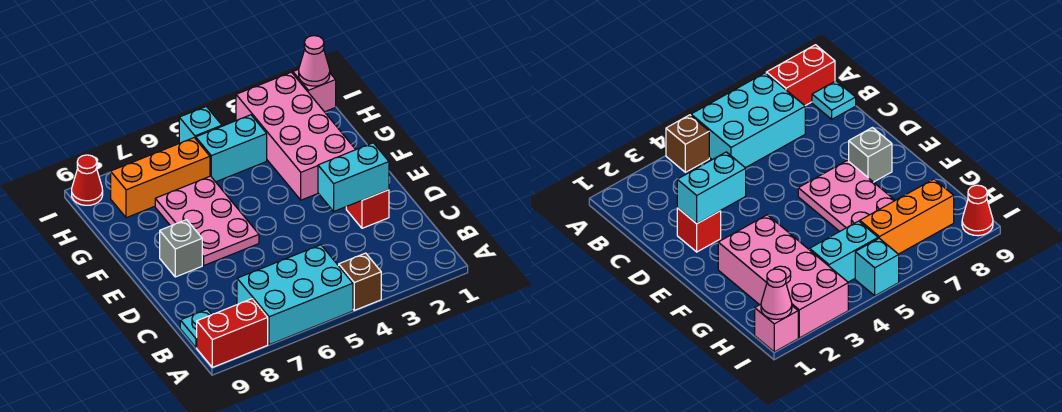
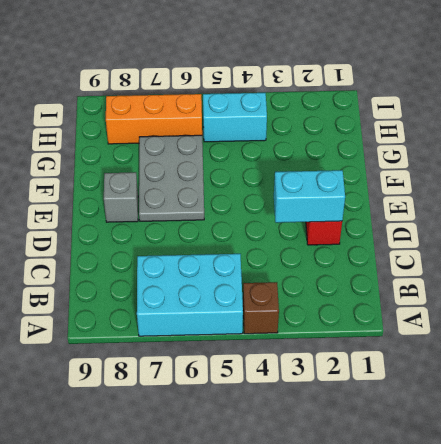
grey plate E6:G7 level 1 -> pink plate E6:G7 level 1
none -> red brick A8:A9 level 1
none -> cyan plate B9 level 1
none -> pink brick F2:I3 level 1

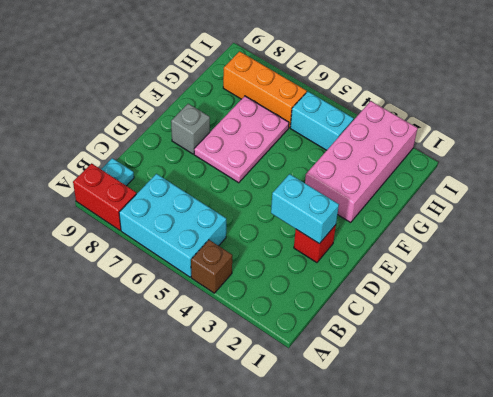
none -> pink brick I1 level 1
none -> cyan brick I5 level 1
none -> red cone I9 level 1

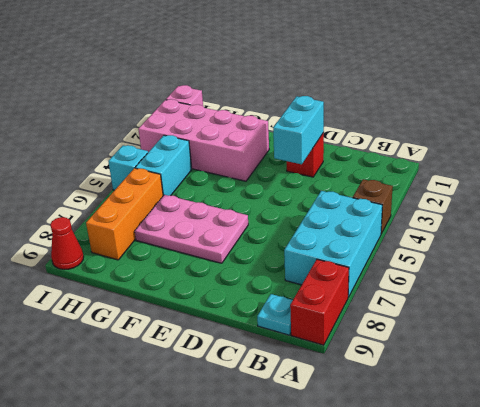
none -> grey brick E8 level 1
none -> pink cone I1 level 2

